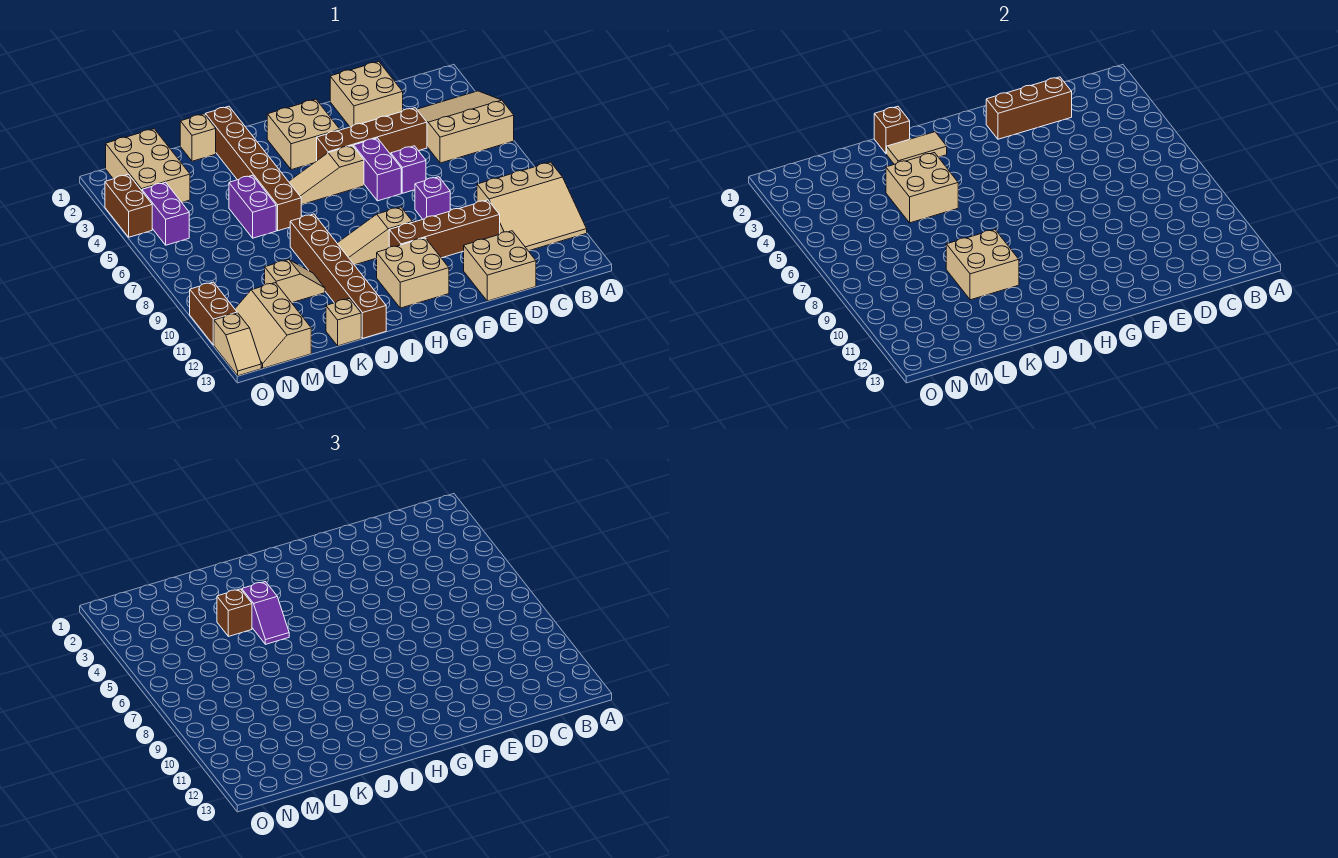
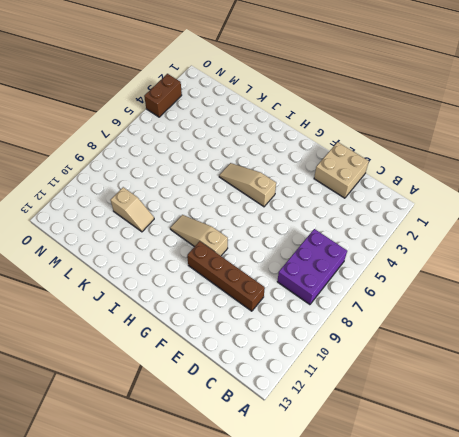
purple brick B6:C8 level 1 -> none
none -> tan slope A3:C5 level 1 top 5
none -> tan slope A9:C11 level 1 top 9
none -> brown brick D4:G4 level 1
none -> tan brick D12:E13 level 1

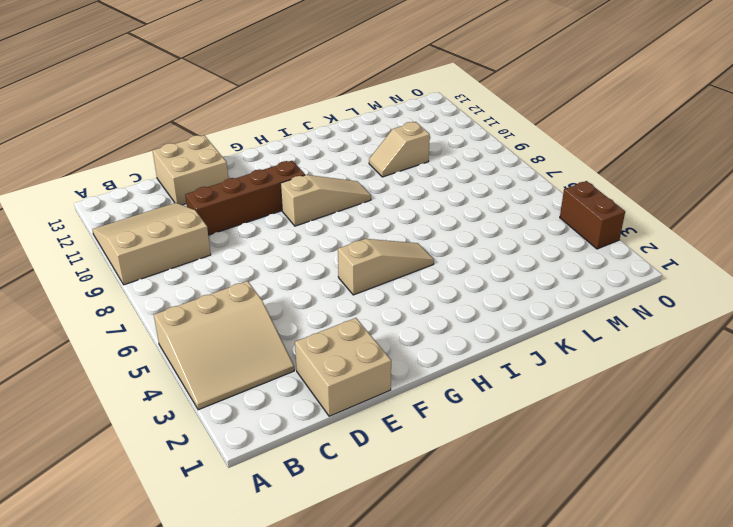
none -> brown brick D4:G4 level 1
none -> purple brick E6 level 1
none -> purple brick E8 level 1
none -> purple brick F5:F6 level 1

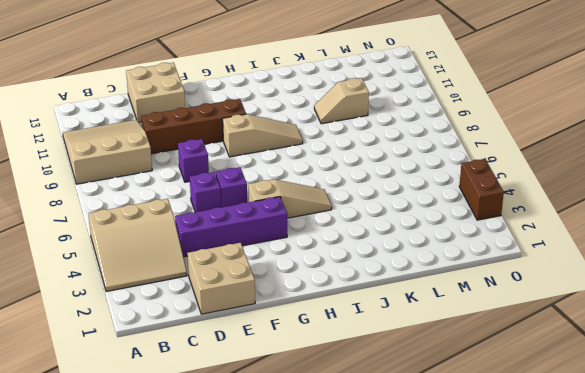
purple brick D4:G4 level 1 -> brown brick D4:G4 level 1
purple brick F6 level 1 -> purple brick F5:F6 level 1
none -> tan brick G2:H3 level 1
none -> tan brick G11:H12 level 1
none -> brown brick J1:J6 level 1
none -> brown brick J8:J13 level 1

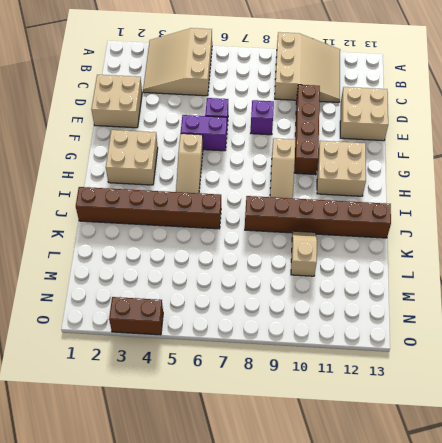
none -> brown brick D4:G4 level 1
none -> tan brick K1 level 1
none -> purple brick K5:K6 level 1
none -> tan brick K13 level 1

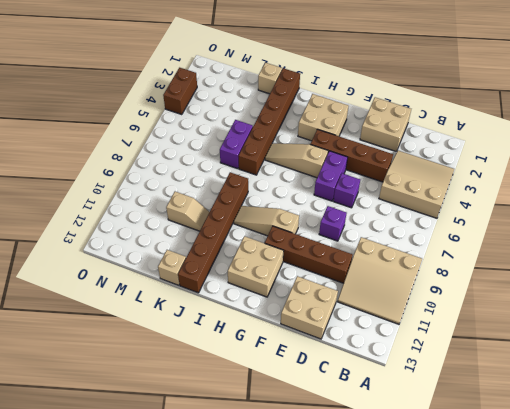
none -> tan brick M1:N3 level 1
none -> tan slope M11:N13 level 1 top M
none -> purple brick N4:N5 level 1
none -> brown brick O10:O11 level 1

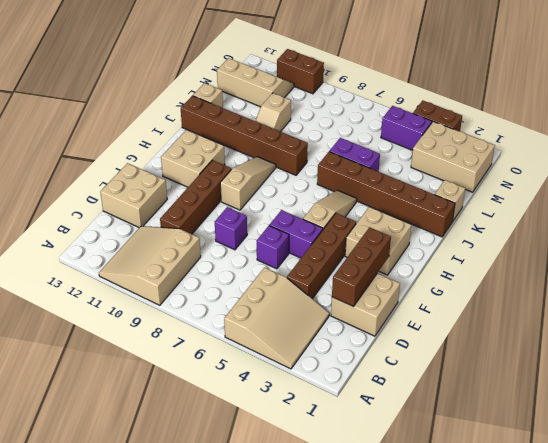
none -> tan slope O12:O13 level 1 top 12
none -> tan tile I2:J2 level 2
none -> brown brick J1 level 2
none -> tan brick J4:K5 level 2

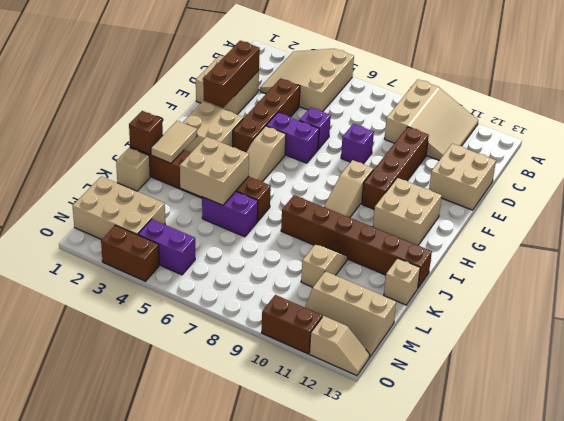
none -> tan brick J9:K10 level 2
none -> purple slope J4:J5 level 3 top 4
none -> brown brick K4 level 3

